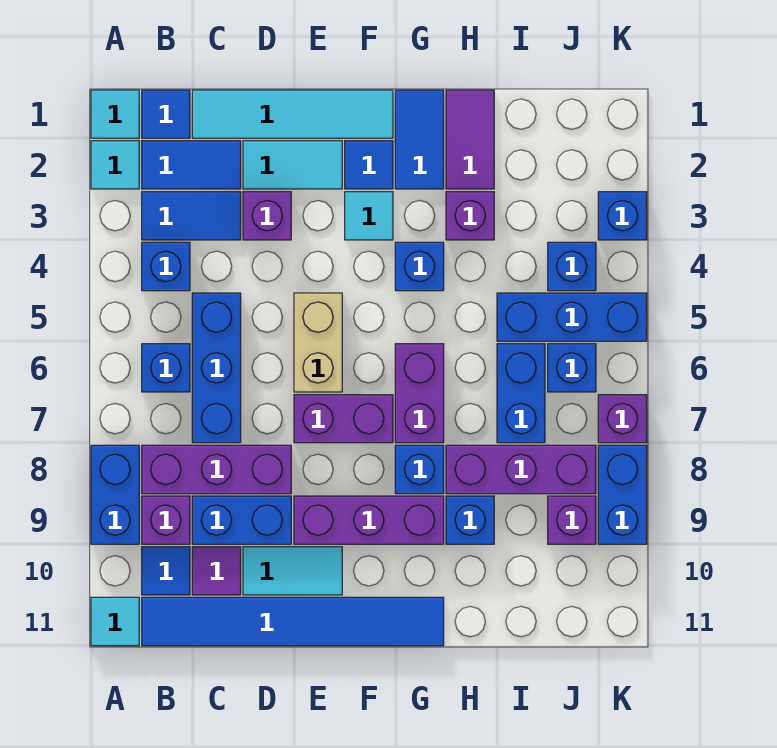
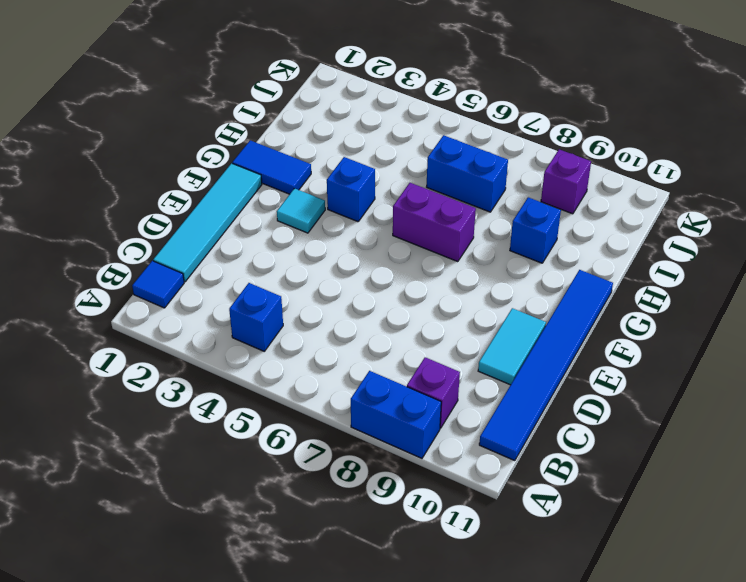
none -> cyan tile A1 level 1
none -> cyan tile A2 level 1
none -> cyan tile A11 level 1
none -> blue tile B2:C2 level 1

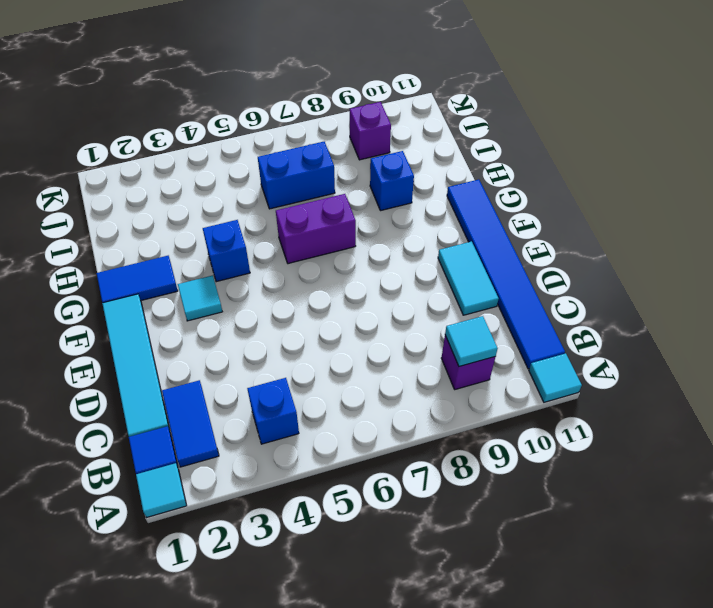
cyan tile B9 level 2 -> cyan tile A2 level 1
none -> blue brick A8:A9 level 1
none -> blue tile B3:C3 level 1
none -> blue brick B6 level 1
none -> purple brick B8:D8 level 1

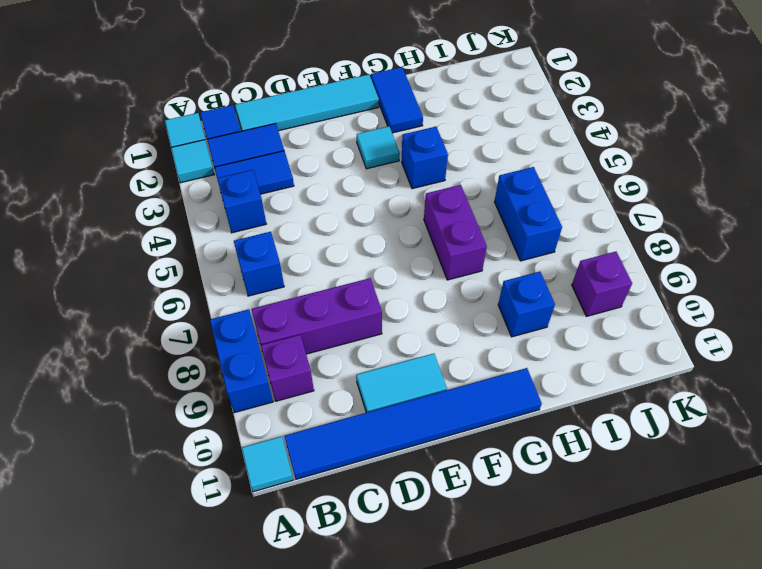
none -> blue tile B10 level 1
none -> blue brick C5:C7 level 1
none -> blue brick C9:D9 level 1
none -> purple tile C10 level 1

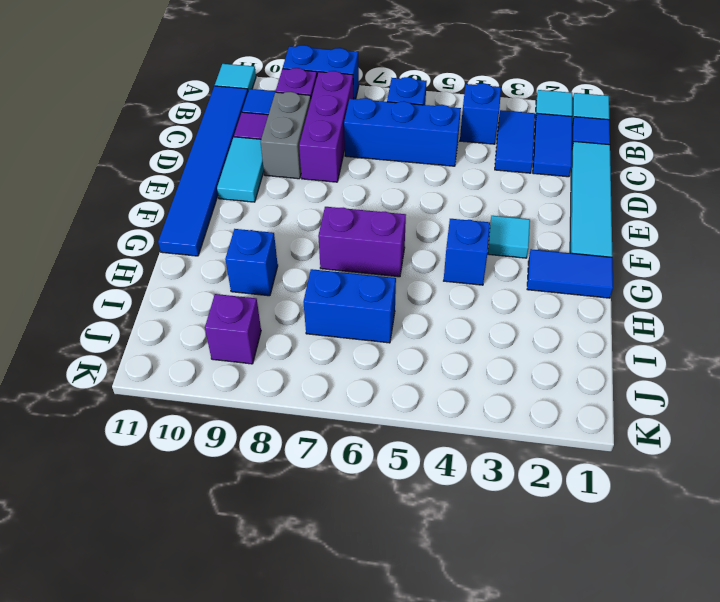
grey brick C9:D9 level 1 -> blue brick C9:D9 level 1
none -> cyan tile D2:E2 level 1
none -> purple brick D3 level 1
none -> tan brick E5:E6 level 1
none -> purple brick E7:F7 level 1

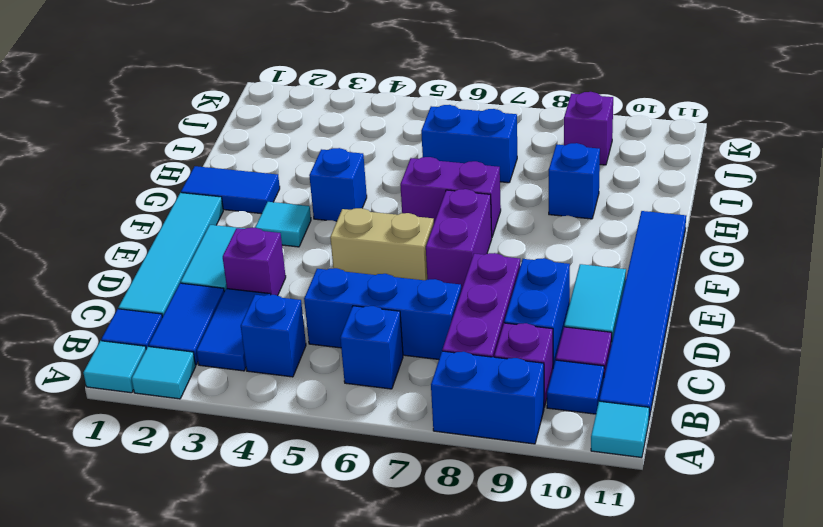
none -> purple brick E9:G9 level 1
none -> blue tile F2 level 1
none -> blue brick G8 level 1
none -> purple tile H1:H2 level 1

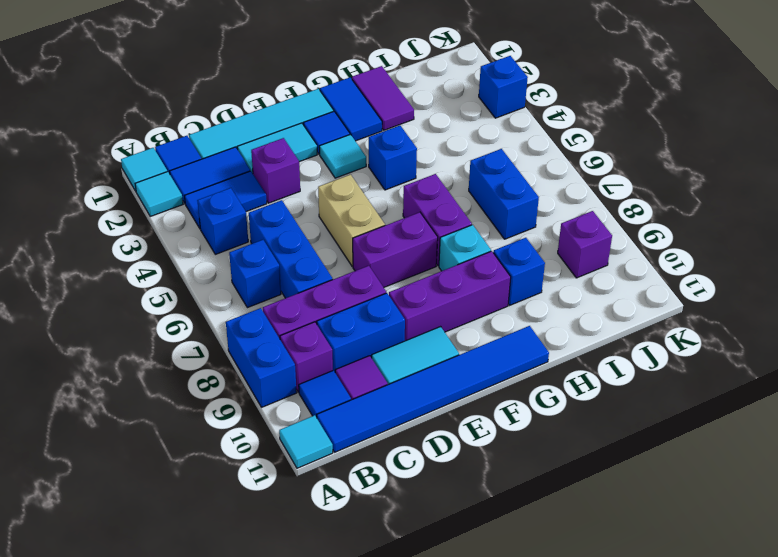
cyan brick G8 level 1 -> blue brick G8 level 1
none -> purple brick H3 level 1
none -> purple brick H8:J8 level 1
none -> blue brick I5:K5 level 1
none -> blue brick J4 level 1

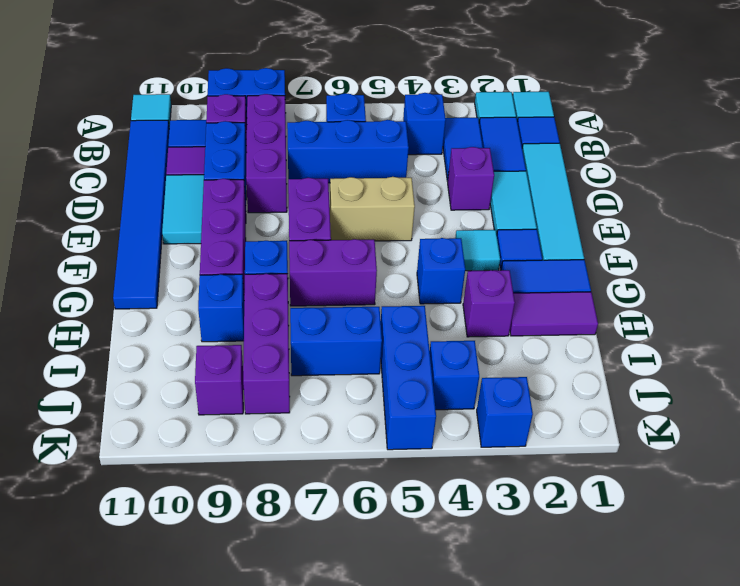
none -> blue brick J6 level 1
none -> purple brick K7 level 1
none -> blue brick K8:K9 level 1

